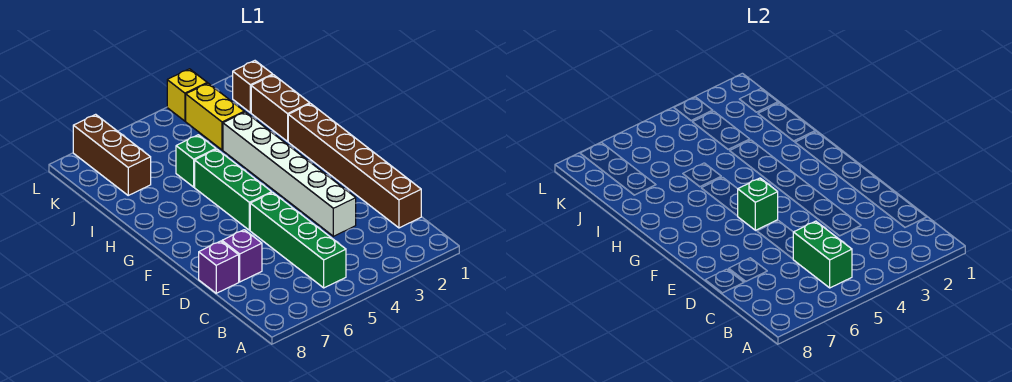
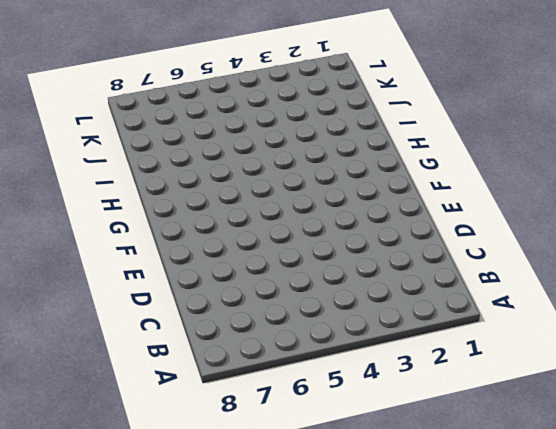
none -> green brick B5:E5 level 1
none -> brown brick C1:H1 level 1
none -> white brick D3:I3 level 1

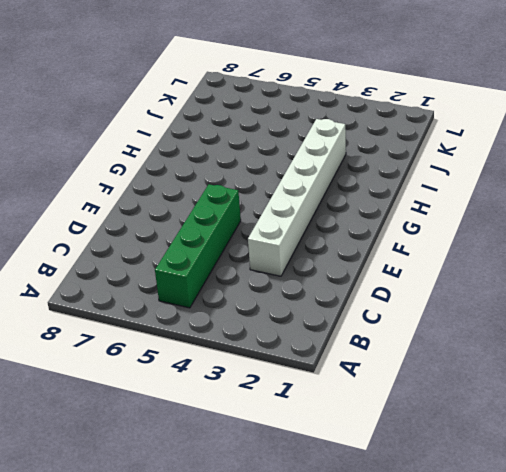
none -> brown brick C1:H1 level 1
none -> purple brick D7 level 1
none -> purple brick D8 level 1

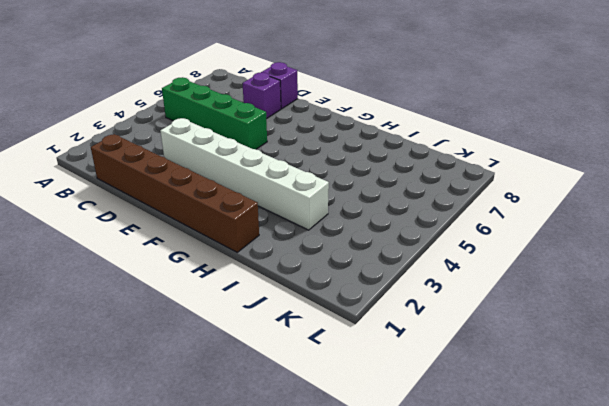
none -> green brick F5:H5 level 1
none -> brown brick I1:J1 level 1
none -> green brick I5 level 1

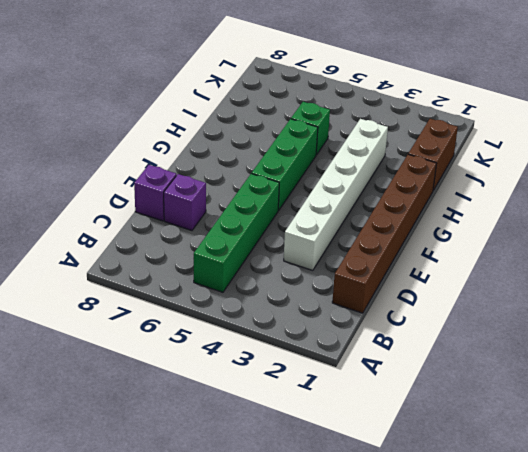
none -> yellow brick J3:K3 level 1
none -> brown brick J7:L7 level 1
none -> brown brick K1 level 1

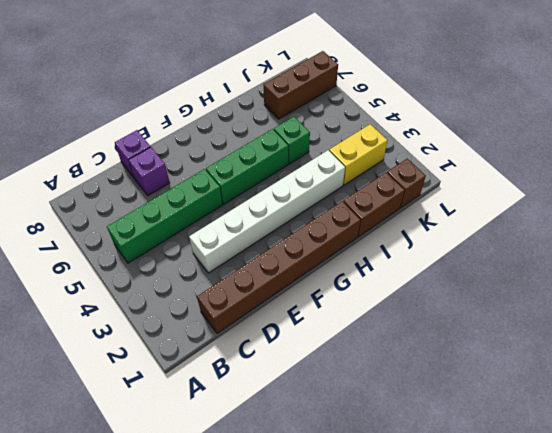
none -> yellow brick L3 level 1
none -> green brick B5:C5 level 2
none -> green brick F5 level 2

